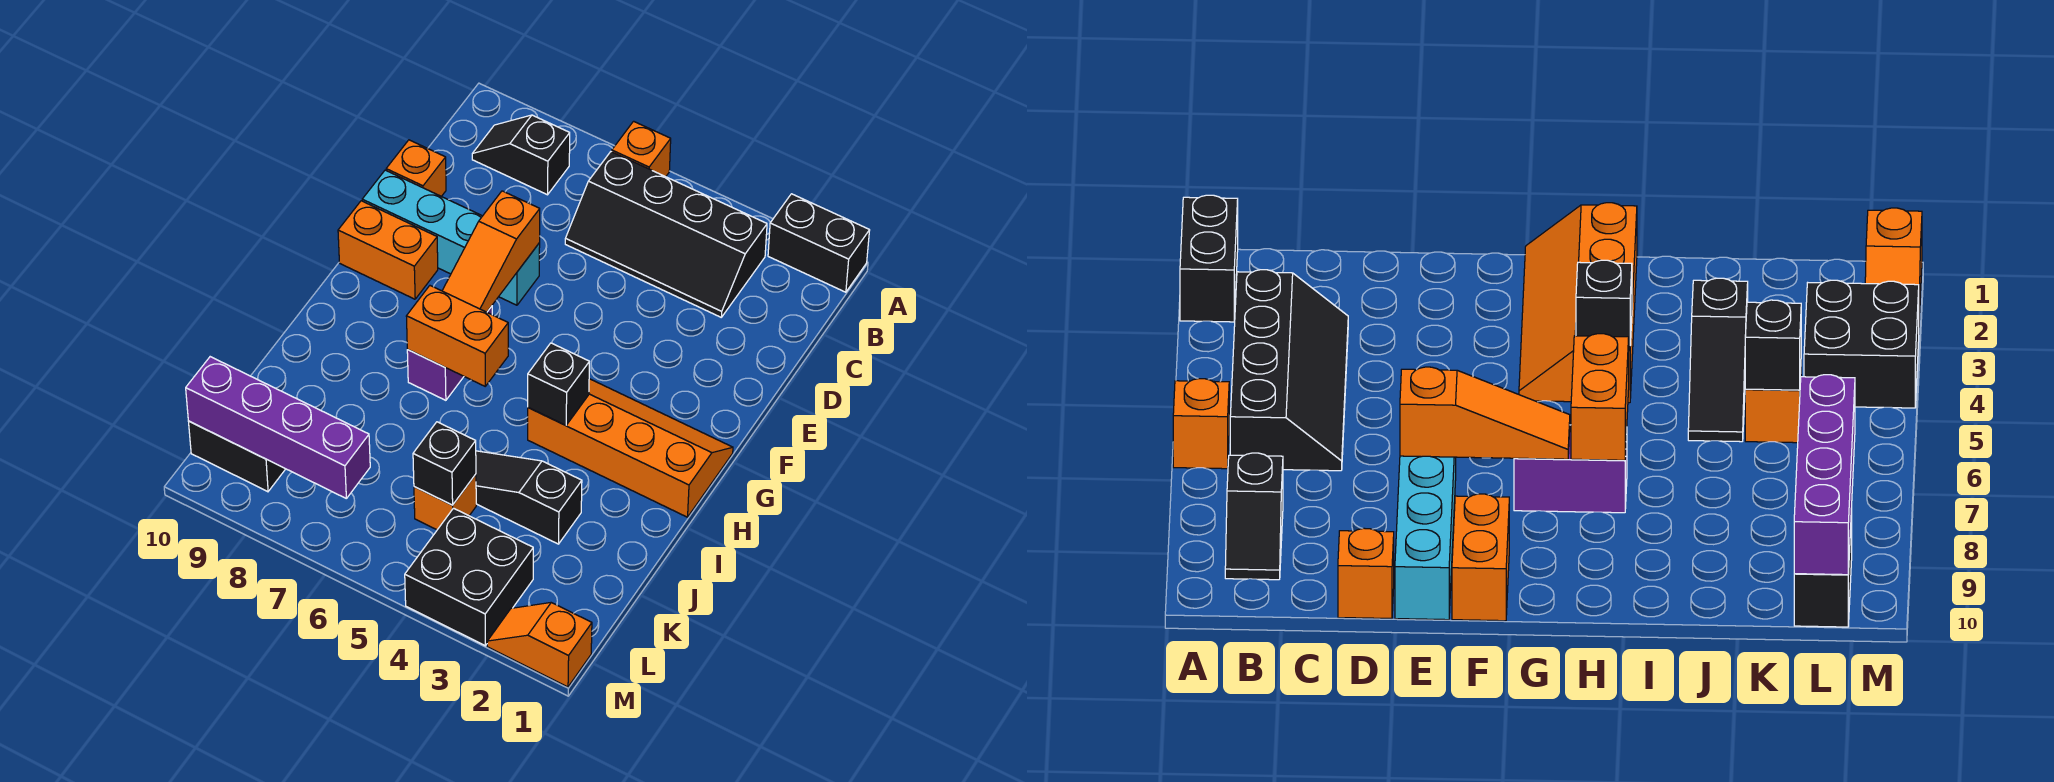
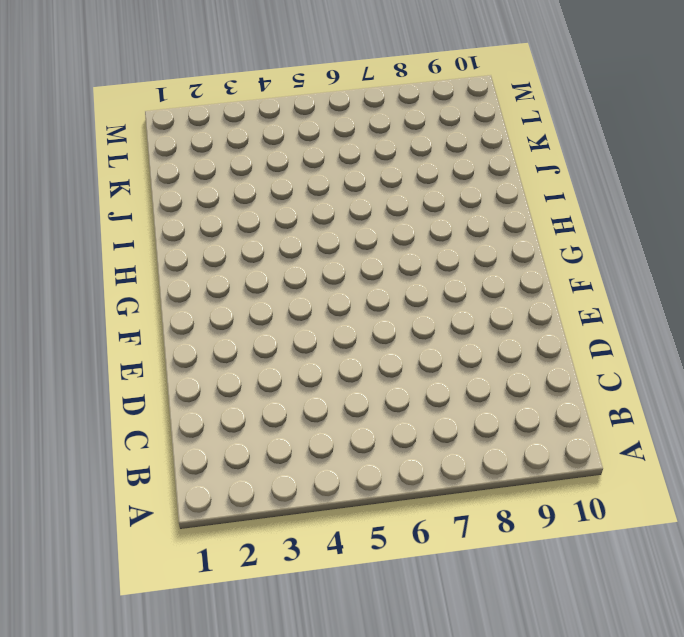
none -> black brick A1:A2 level 1
none -> orange brick A6 level 1
none -> black slope B3:C6 level 1 top B

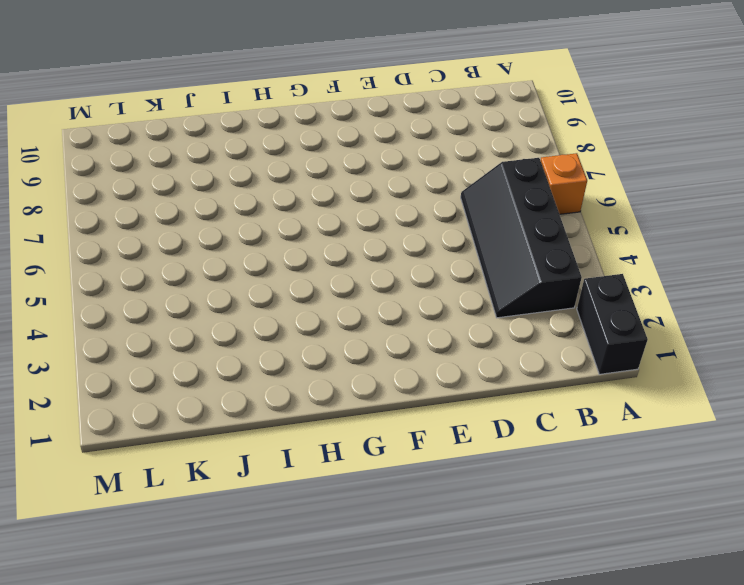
none -> black slope B8:B9 level 1 top 8
none -> orange brick D10 level 1
none -> cyan brick E7:E10 level 1

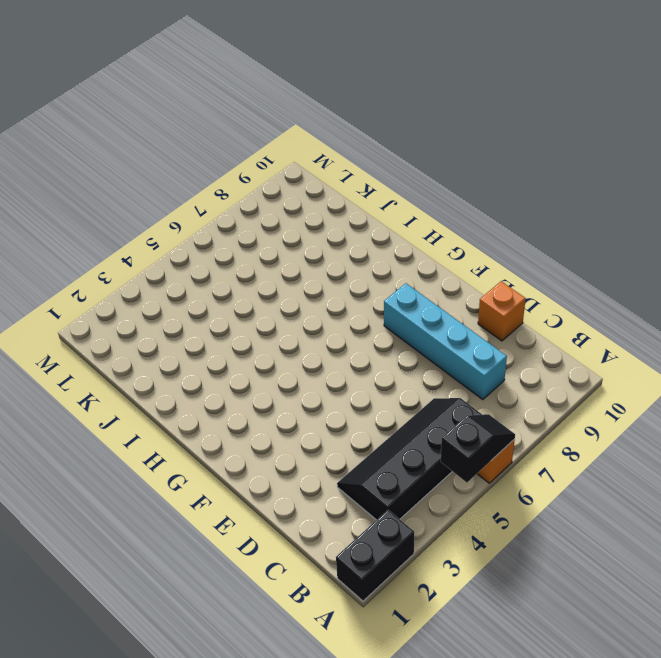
black slope A5:A6 level 2 top 5 -> black slope B8:B9 level 1 top 8
cyan brick C8:F8 level 1 -> cyan brick E7:E10 level 1
none -> orange brick F9:F10 level 1
none -> orange slope G1:H4 level 1 top H
none -> purple brick G7:H7 level 1

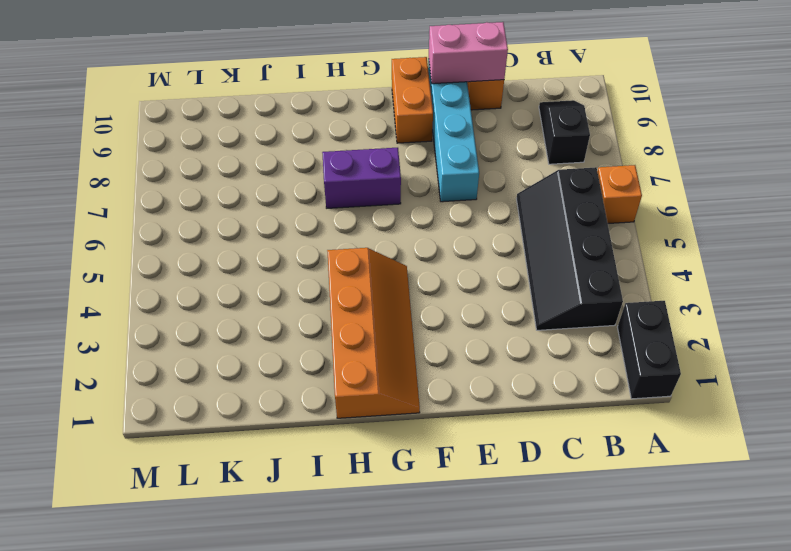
pink brick D10:E10 level 2 -> none
none -> black slope J3:J5 level 1 top 3
none -> orange brick K5 level 1
none -> black brick L3:M4 level 1

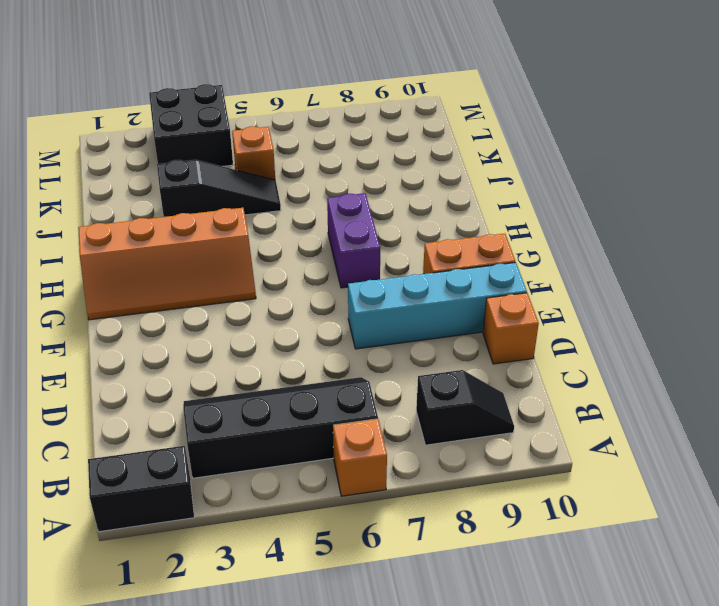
none -> black brick L9:L10 level 1
none -> orange slope M1:M2 level 1 top 1
none -> orange slope E7:G7 level 2 top E

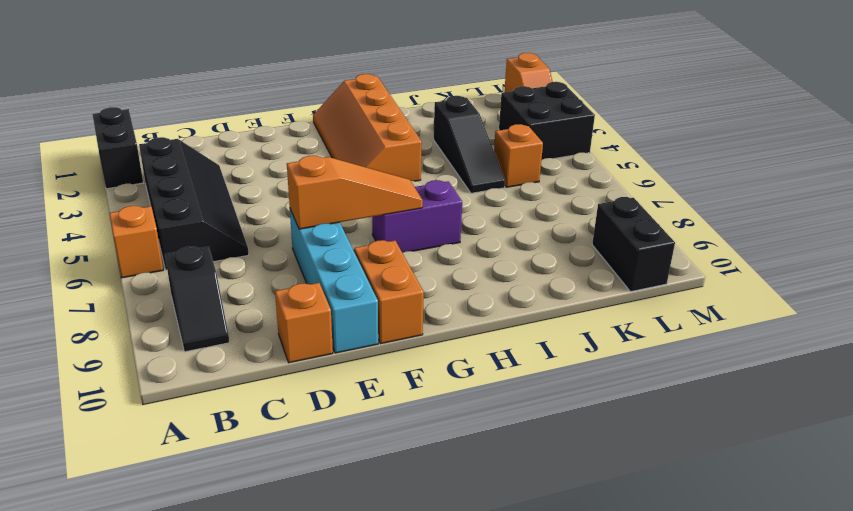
none -> black brick H4 level 2
none -> orange brick H6:H7 level 2
none -> black brick K5 level 2

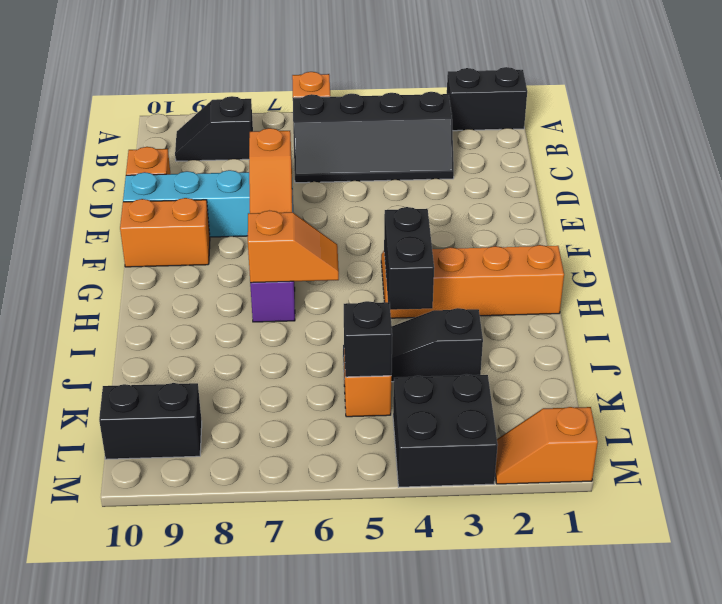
black brick H4:I4 level 2 -> black brick H4 level 2
orange slope H6:H7 level 2 top 7 -> orange brick H6:H7 level 2
none -> purple brick L7:L10 level 2

